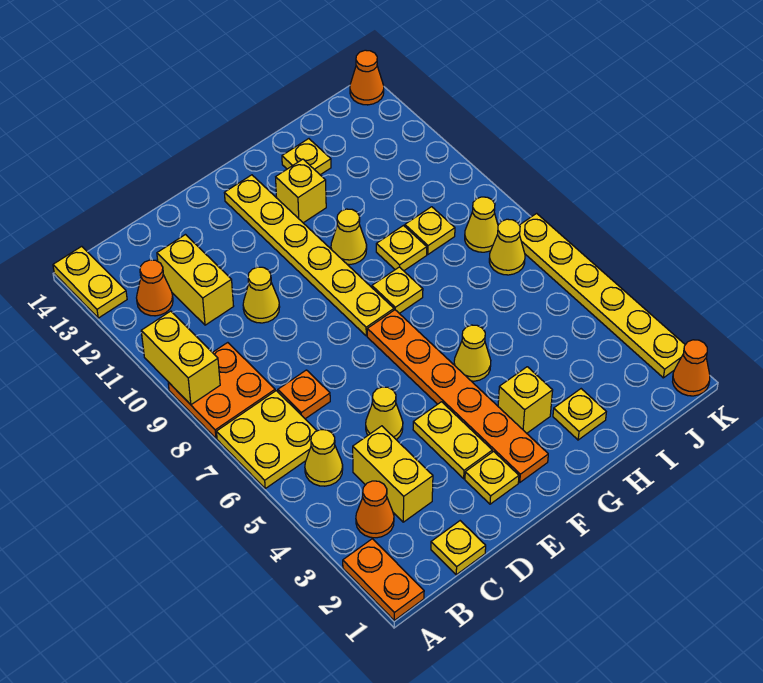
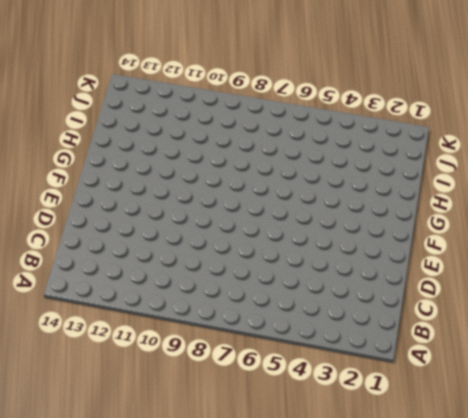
none -> orange plate A1:A2 level 1
none -> yellow plate A6:B7 level 1
none -> orange plate A8:B9 level 1
none -> yellow plate A13:A14 level 1

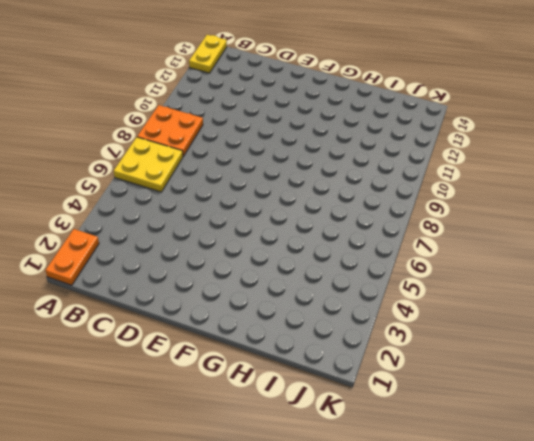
none -> orange cone B3 level 1
none -> yellow cone B5 level 1
none -> orange cone B12 level 1
none -> yellow plate C1 level 1

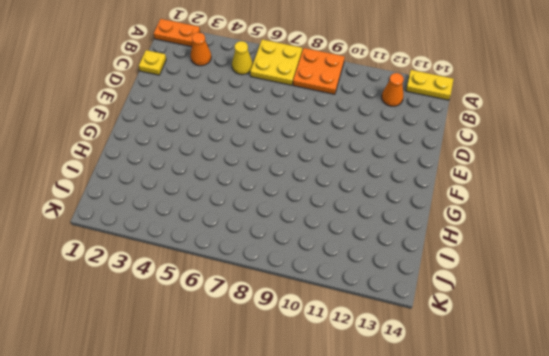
none -> yellow brick C3:C4 level 1
none -> orange plate C7 level 1
none -> yellow brick C11:C12 level 1
none -> yellow cone D5 level 1

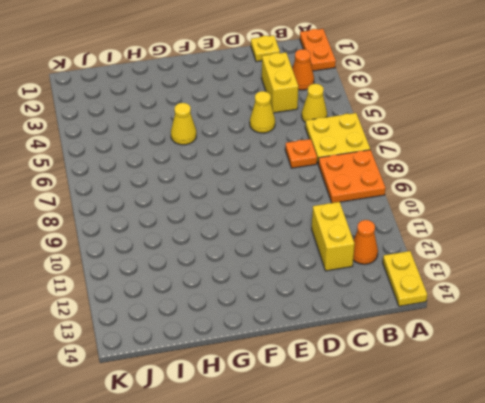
none -> yellow cone D10 level 1
none -> yellow plate E2 level 1
none -> yellow plate E3:E4 level 1
none -> orange plate F2:F7 level 1

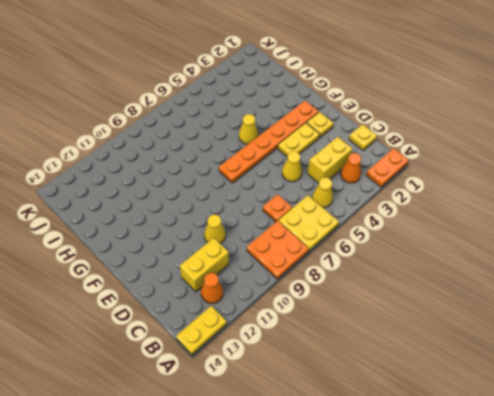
none -> yellow plate F8:F13 level 1
none -> yellow brick G3 level 1
none -> yellow plate G8 level 1
none -> yellow cone G10 level 1

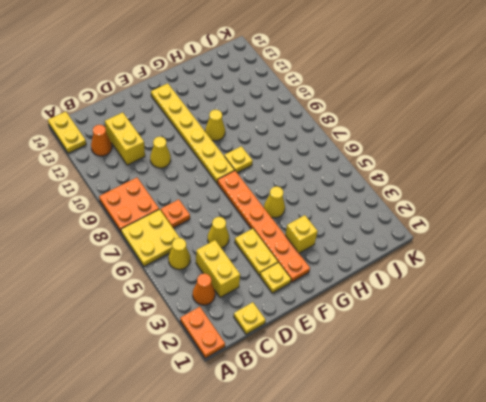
none -> yellow brick G12 level 1
none -> yellow plate H2 level 1
none -> yellow plate H9 level 1
none -> yellow plate H13 level 1

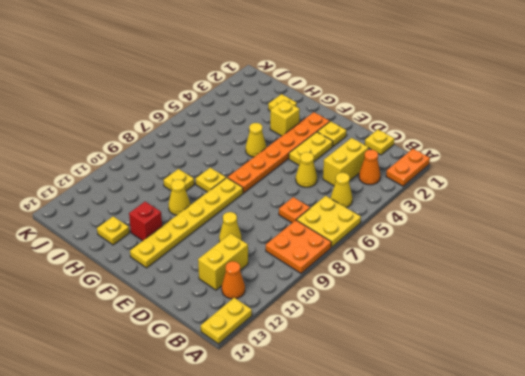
red brick G12 level 1 -> yellow brick G12 level 1
none -> yellow plate I9 level 1
none -> yellow cone J7 level 1
none -> yellow cone J8 level 1
none -> orange cone K1 level 1

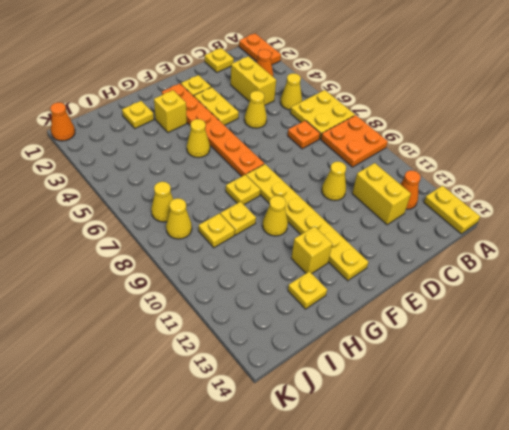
none -> yellow plate K2:K7 level 1
none -> orange cone K14 level 1
none -> yellow brick A9:A10 level 2

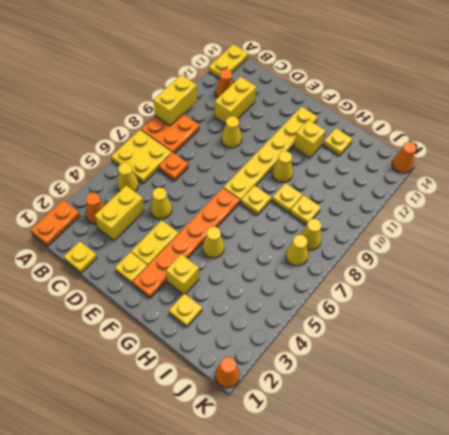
none -> yellow plate K2:K7 level 1

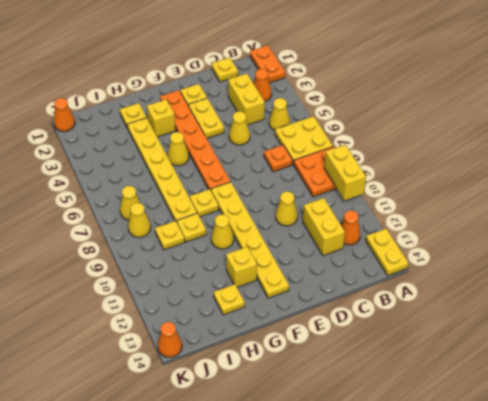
yellow plate H3:H8 level 1 -> yellow plate K2:K7 level 1

